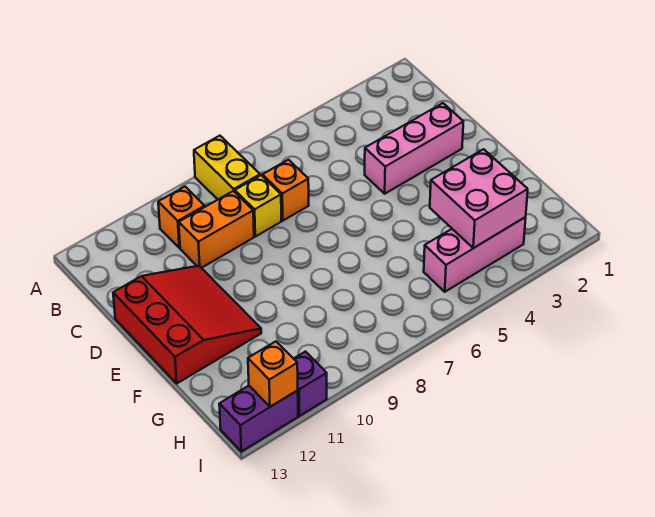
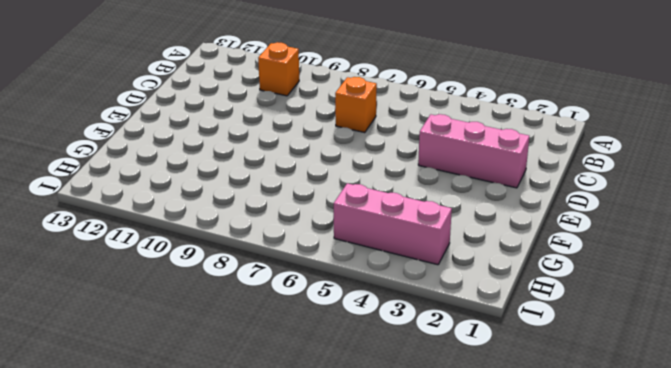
none -> yellow brick A8:B8 level 1
none -> yellow brick C8 level 1
none -> orange brick C9:C10 level 1

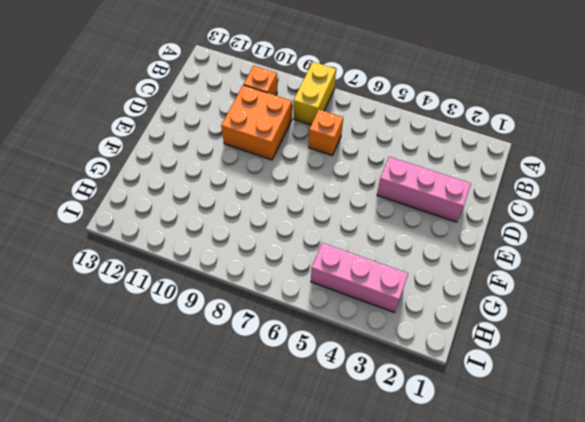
orange brick C9:D10 level 1 -> orange brick C9:C10 level 1
none -> yellow brick C8 level 1
none -> red slope D11:F13 level 1 top 13
none -> purple brick I11 level 1

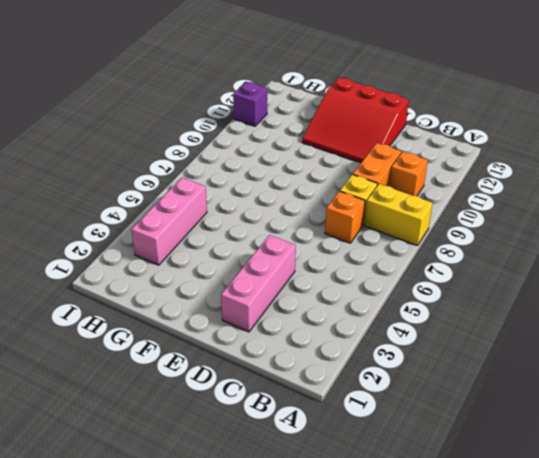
none -> purple brick I12:I13 level 1
none -> pink brick G3:H4 level 2
none -> orange brick I12 level 2

